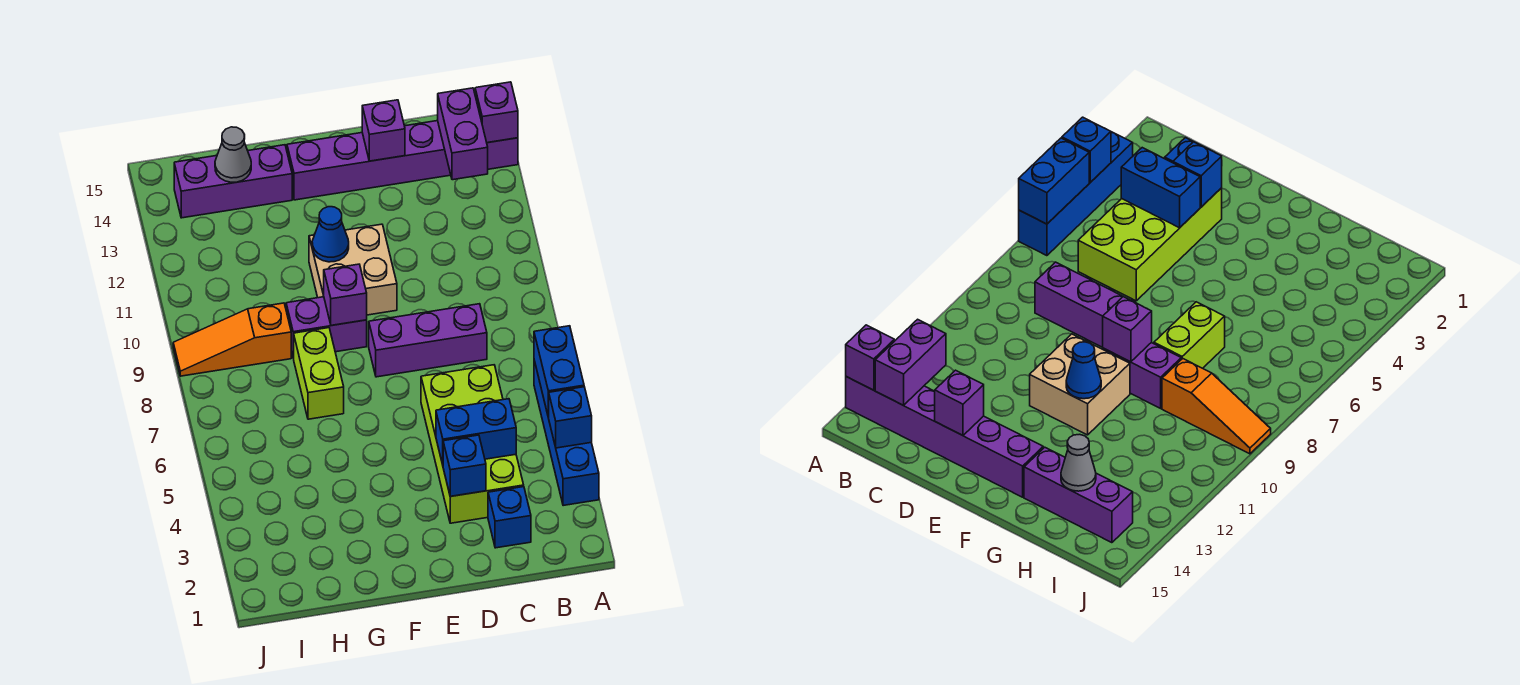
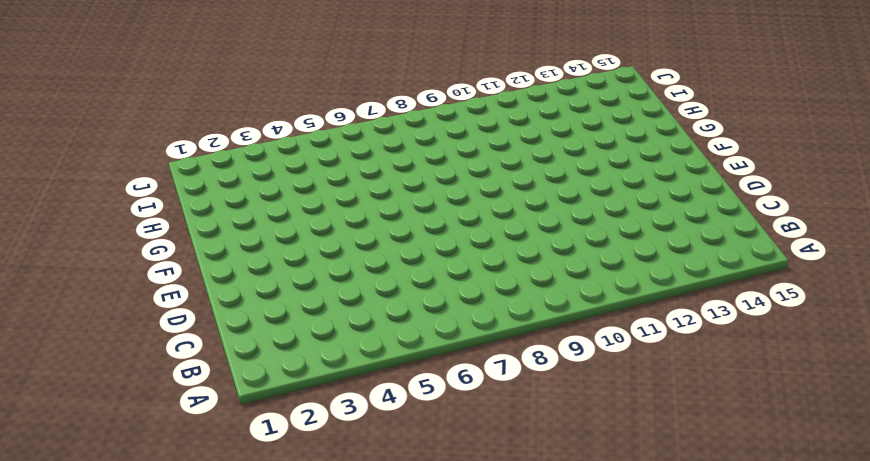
none -> blue brick A3:A6 level 1
none -> purple brick A14:F14 level 1
none -> blue brick C2 level 1

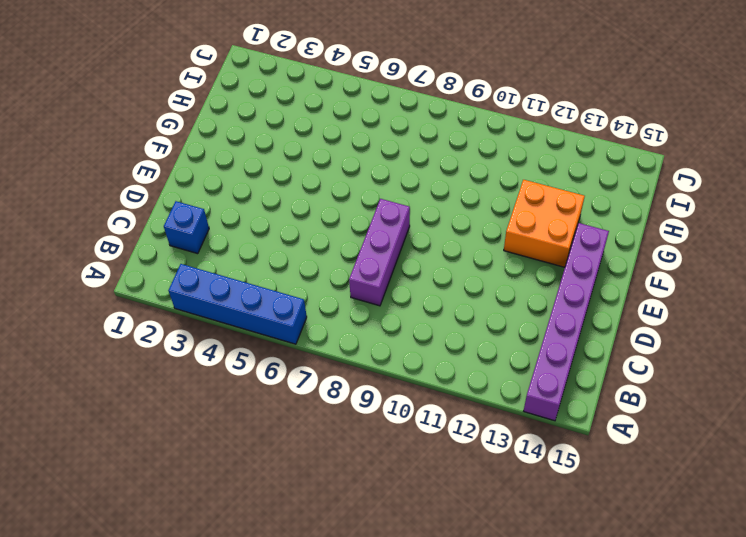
orange brick F12:G13 level 1 -> none
none -> lime brick C3:D6 level 1
none -> tan brick E10:F11 level 1
none -> purple brick F9:G9 level 1

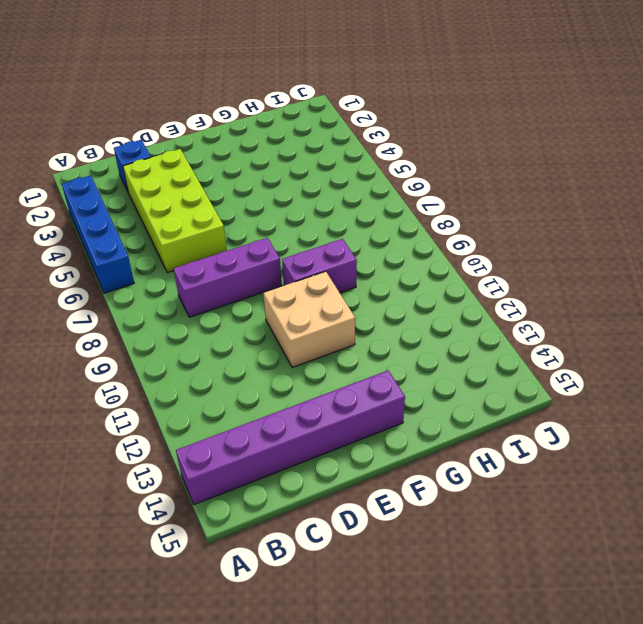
none -> lime brick G7:G8 level 1
none -> purple brick G14:I14 level 1
none -> orange slope H9:J9 level 1 top H

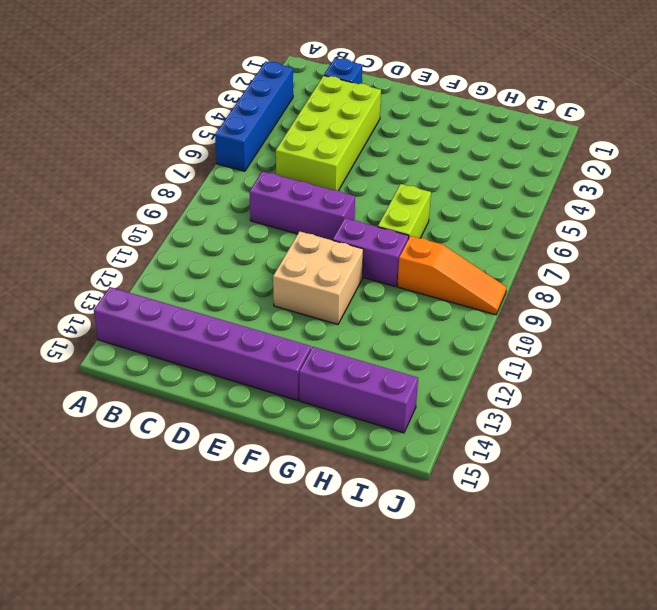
none -> blue brick A4 level 2
none -> blue brick A5:A6 level 2
none -> purple brick A14 level 2

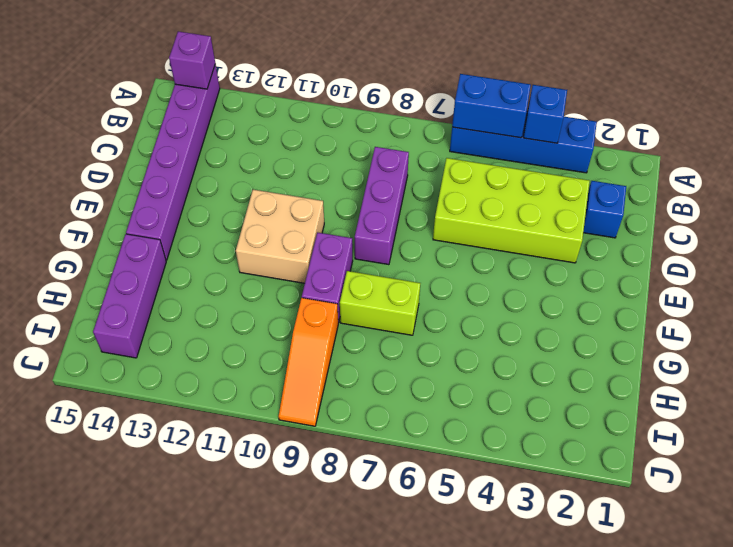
none -> purple brick B13:B14 level 2
none -> blue brick C4:D4 level 2
none -> blue brick D3 level 2

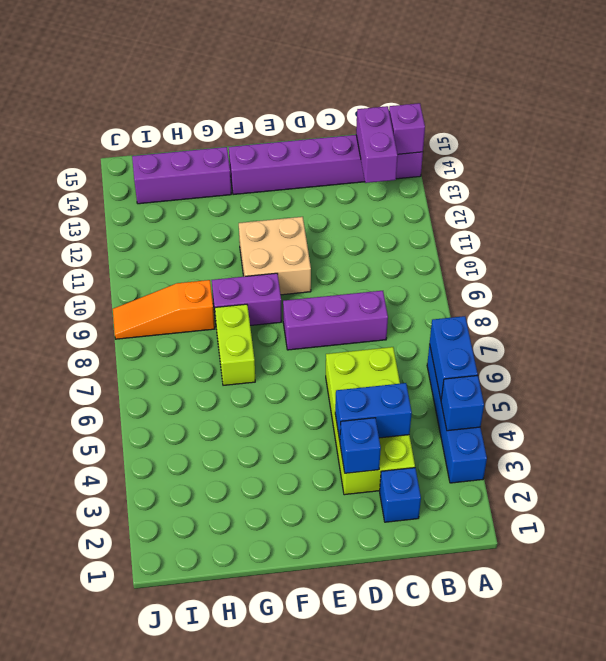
none -> purple brick D14 level 2
none -> purple brick F9 level 2
none -> blue cone F11 level 2

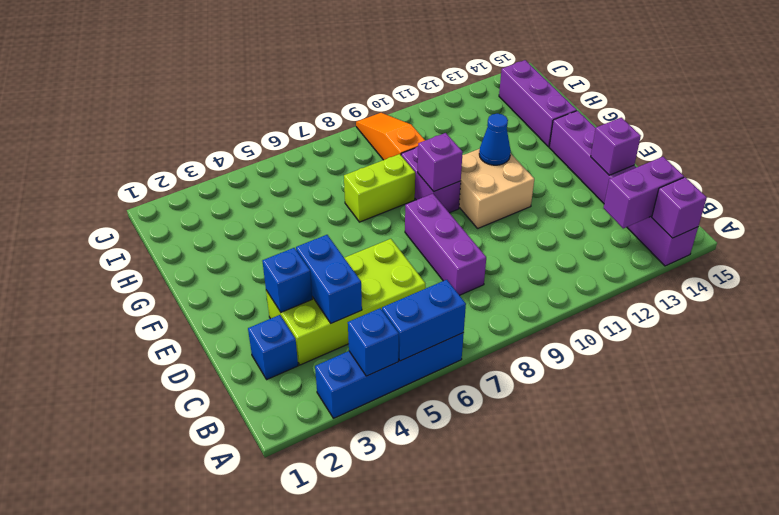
none -> grey cone H14 level 2

